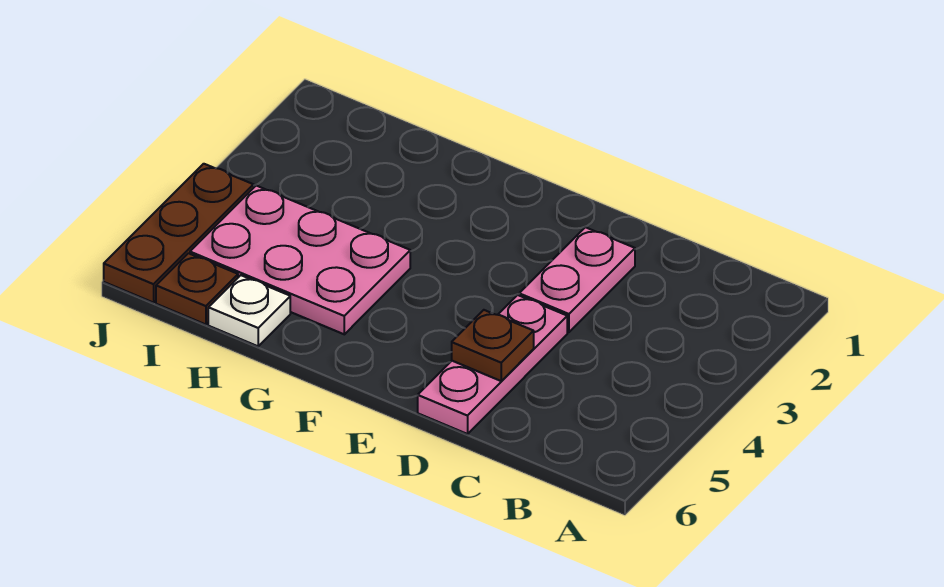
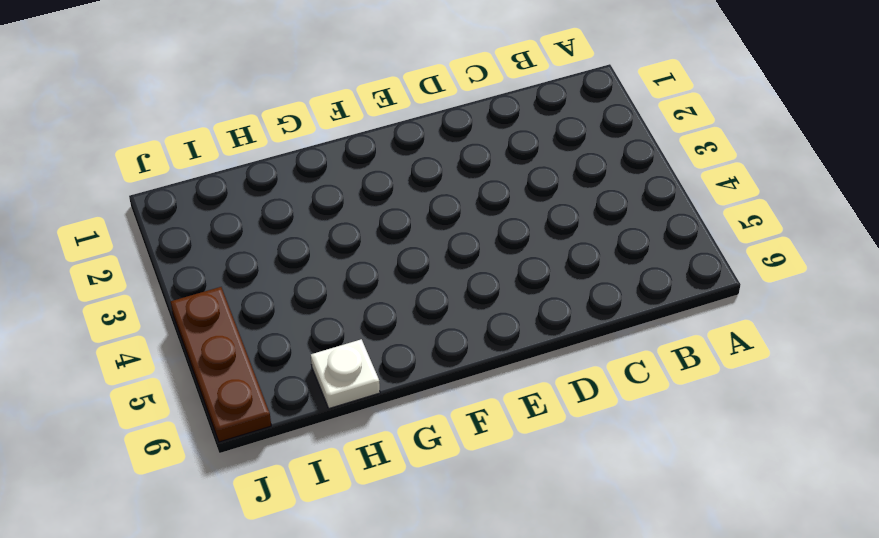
none -> pink plate D2:D3 level 1
none -> pink plate D4:D6 level 1

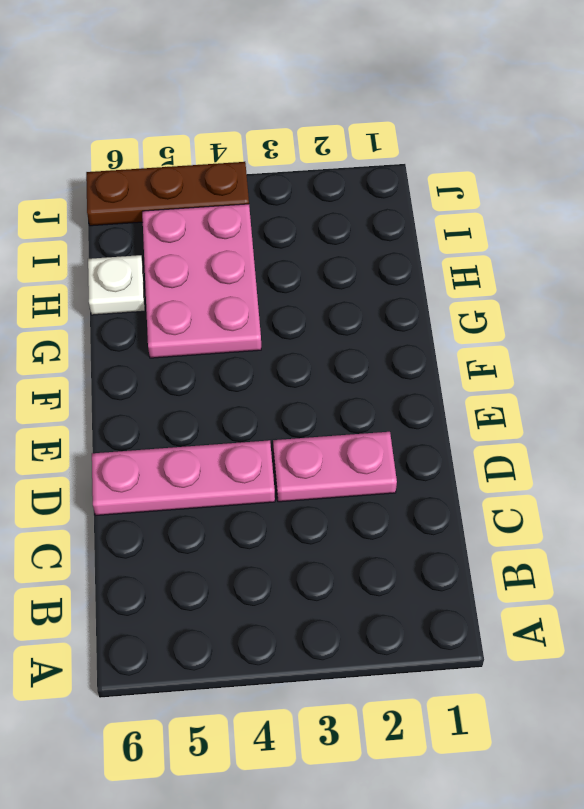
none -> brown plate I6 level 1
none -> brown plate D5 level 2

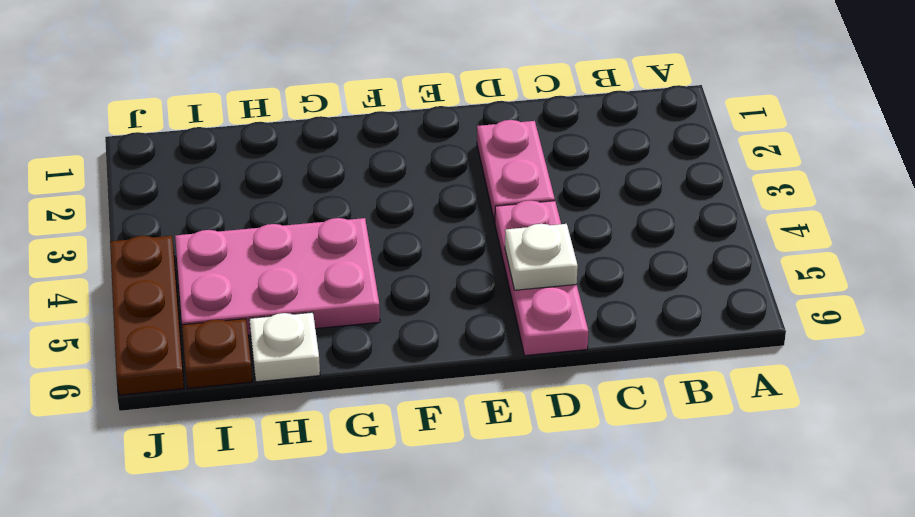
white plate D5 level 2 -> brown plate D5 level 2

